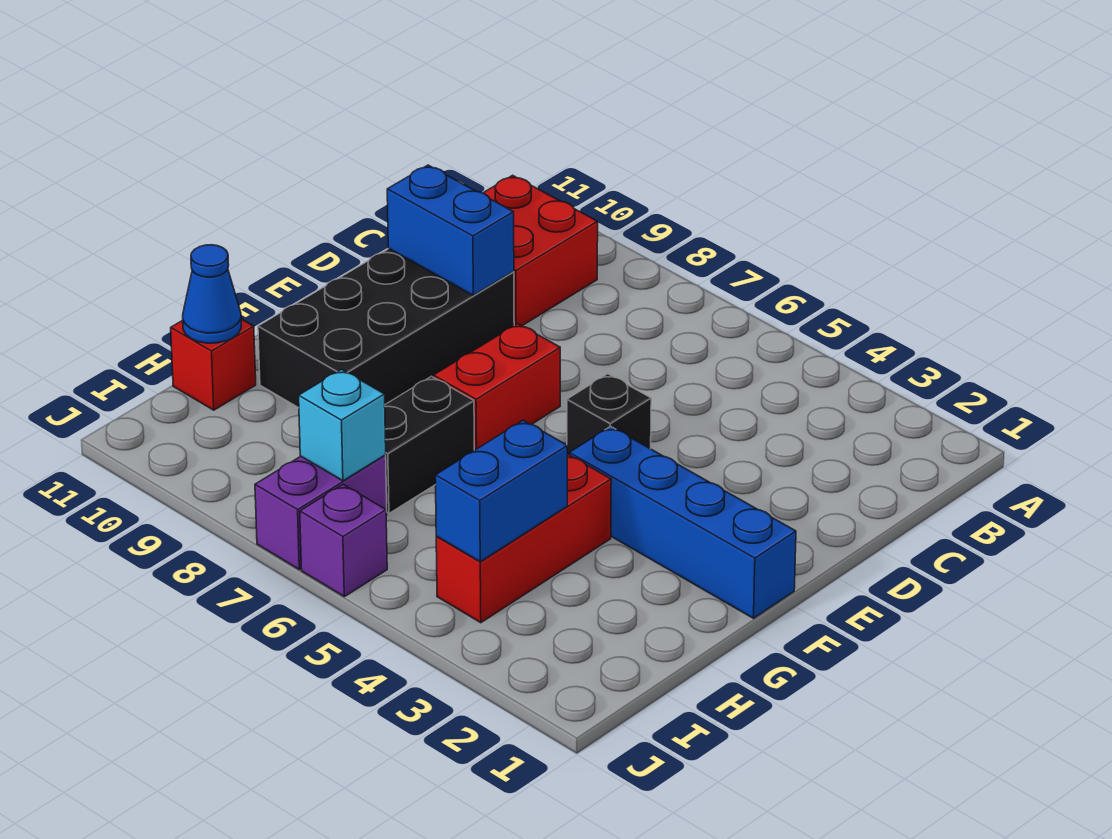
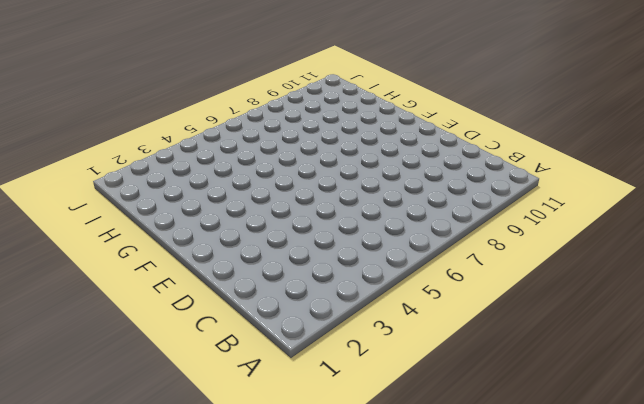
none -> red brick B9:C10 level 1
none -> black brick D9:G10 level 1
none -> black brick E5 level 1

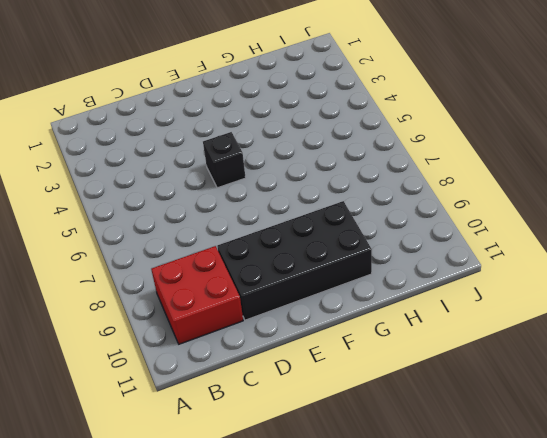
none -> red brick E7:F7 level 1
none -> blue brick F1:F4 level 1
none -> red brick G4:I4 level 1

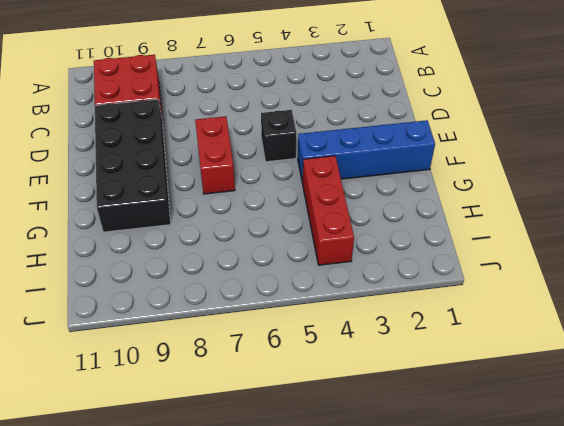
none -> black brick G7:H7 level 1
none -> red brick H11 level 1
none -> purple brick I7:J7 level 1

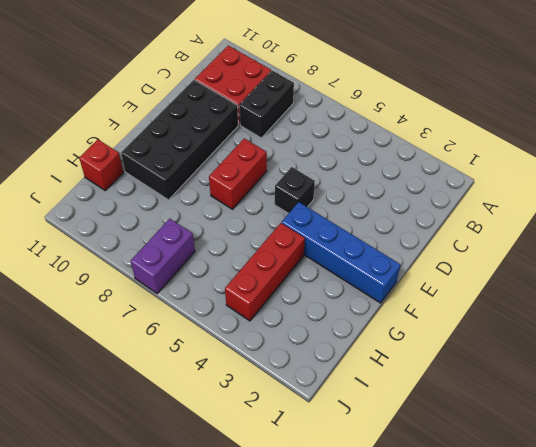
black brick B8:C8 level 1 -> black brick G7:H7 level 1
none -> purple brick J6 level 1
none -> blue brick D9:D10 level 2
none -> blue brick H4:I4 level 2

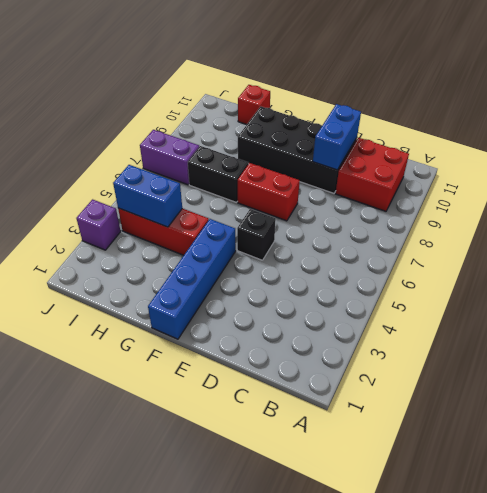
purple brick J3 level 1 -> purple brick J6 level 1
none -> blue cone H11 level 2
none -> cyan brick I7 level 2

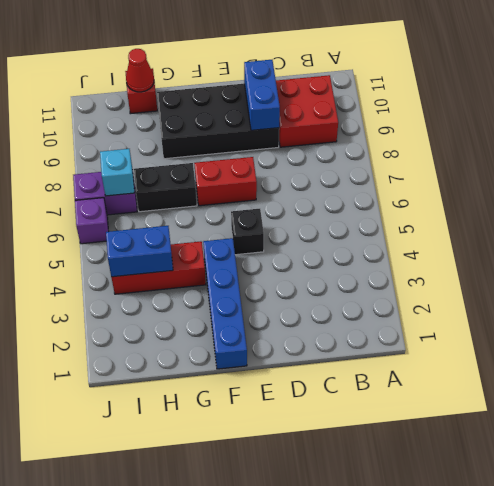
red cone H11 level 2 -> blue cone H11 level 2

